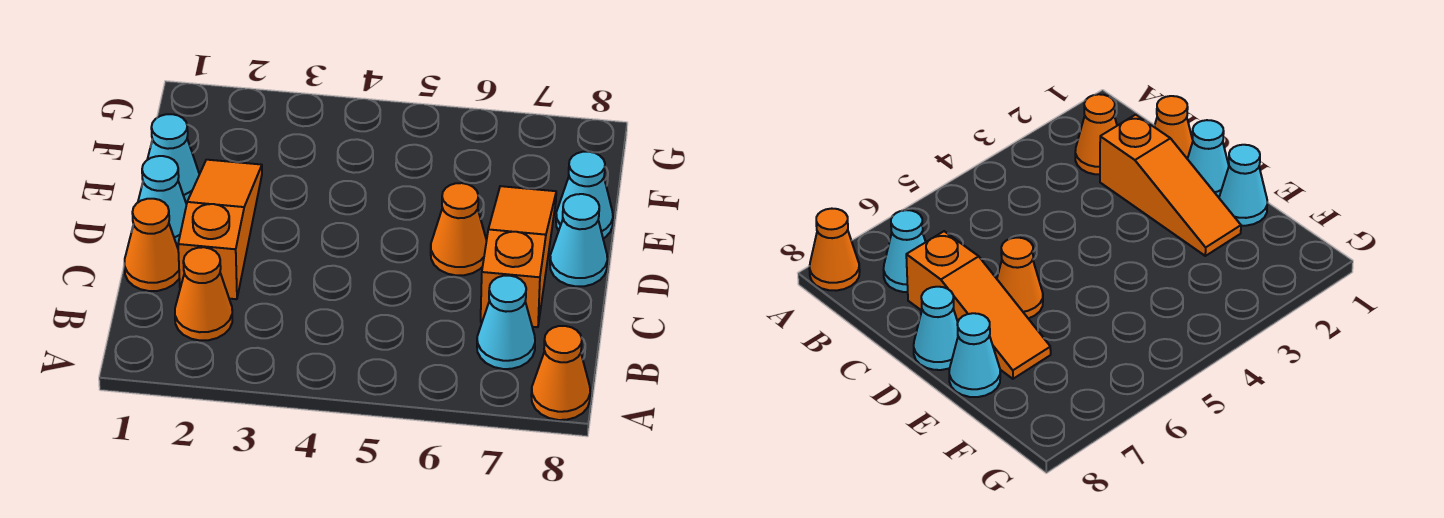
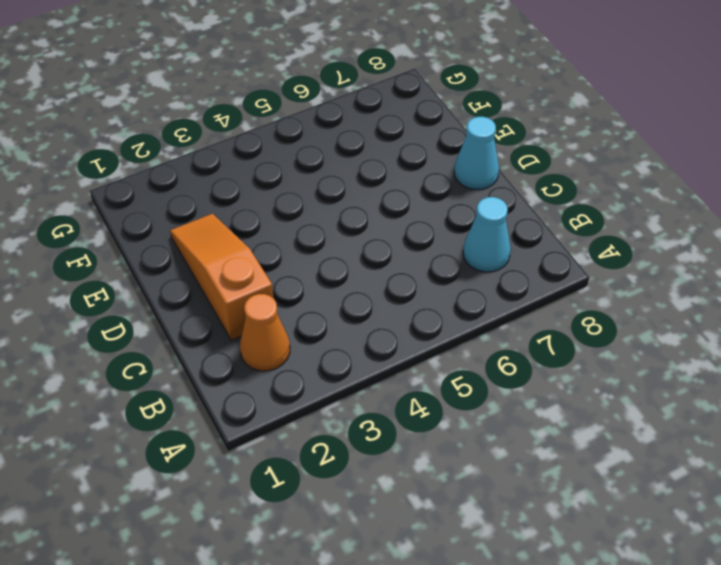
none -> orange cone A8 level 1
none -> orange cone C1 level 1

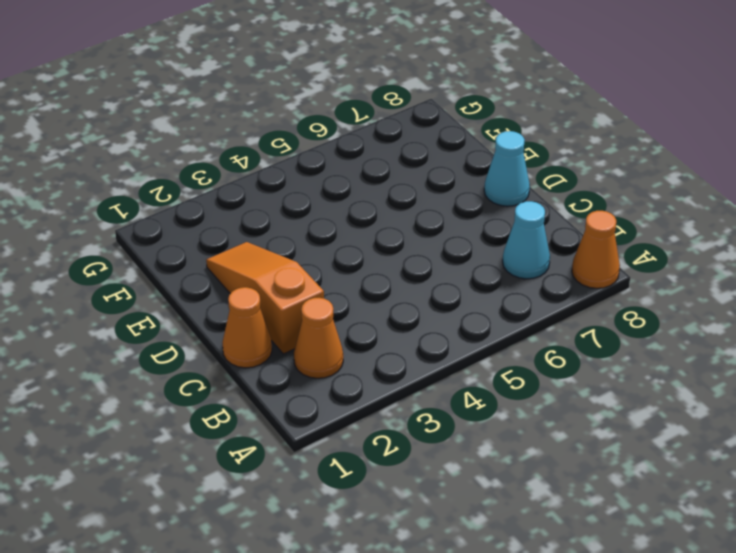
none -> orange slope C7:E7 level 1 top C
none -> cyan cone D1 level 1

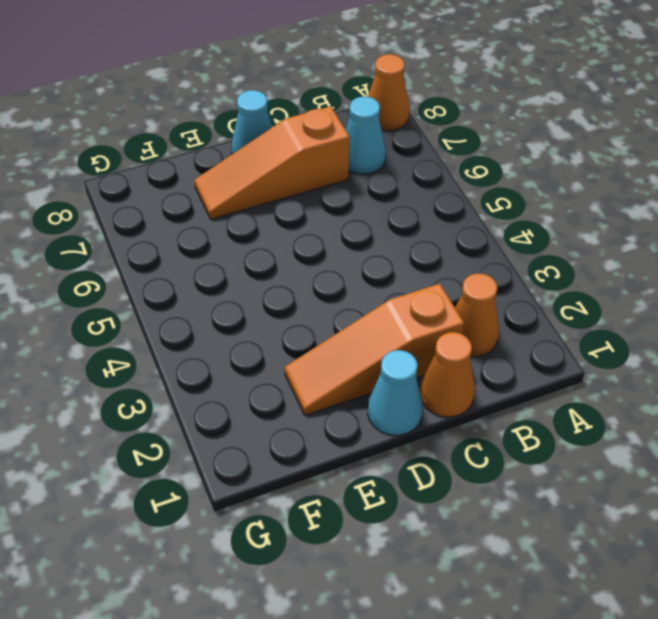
none -> orange cone D6 level 1
none -> cyan cone E1 level 1

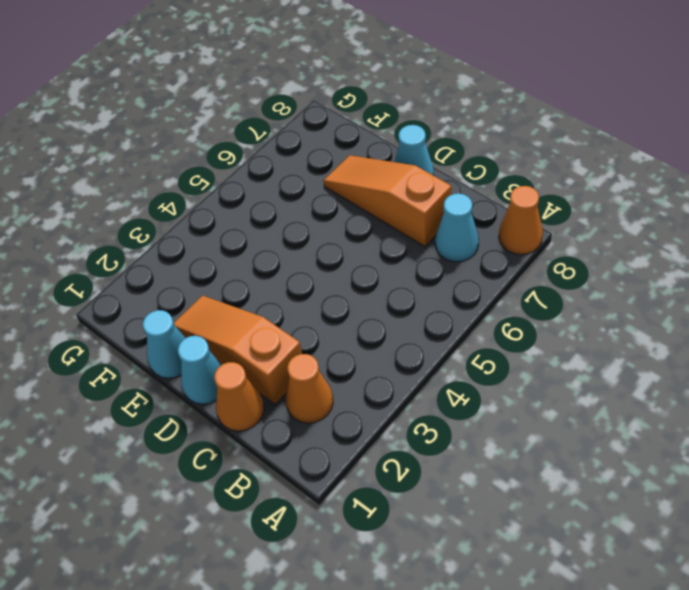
none -> orange cone D6 level 1
none -> cyan cone E8 level 1

